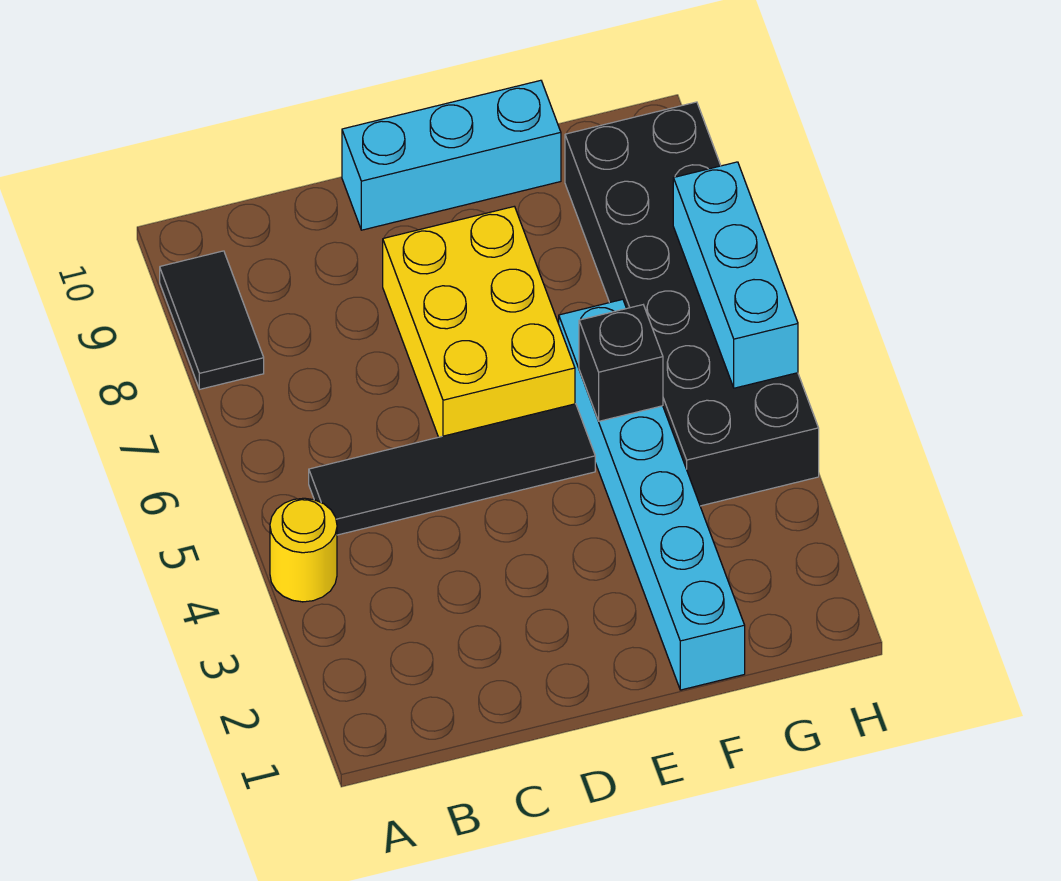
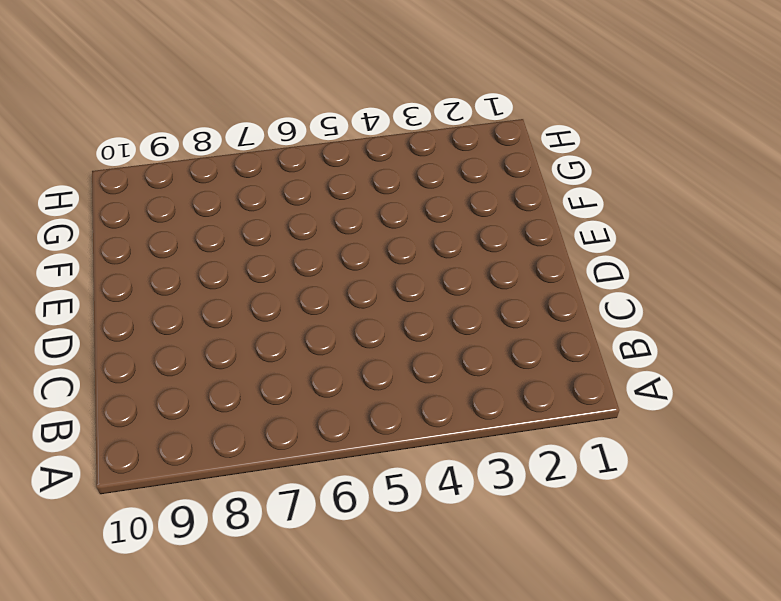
none -> yellow round brick A4 level 1
none -> black tile A8:A9 level 1

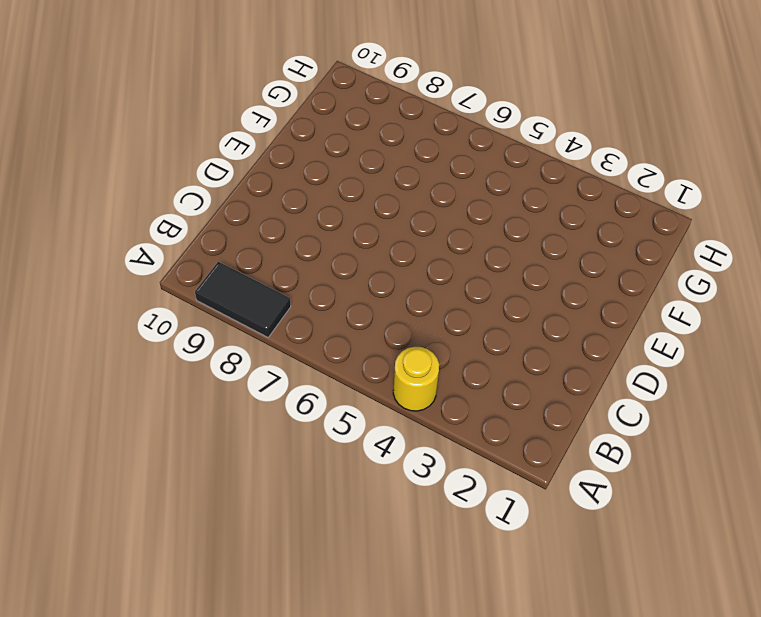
none -> black tile B5:E5 level 1
none -> yellow brick D6:E8 level 1

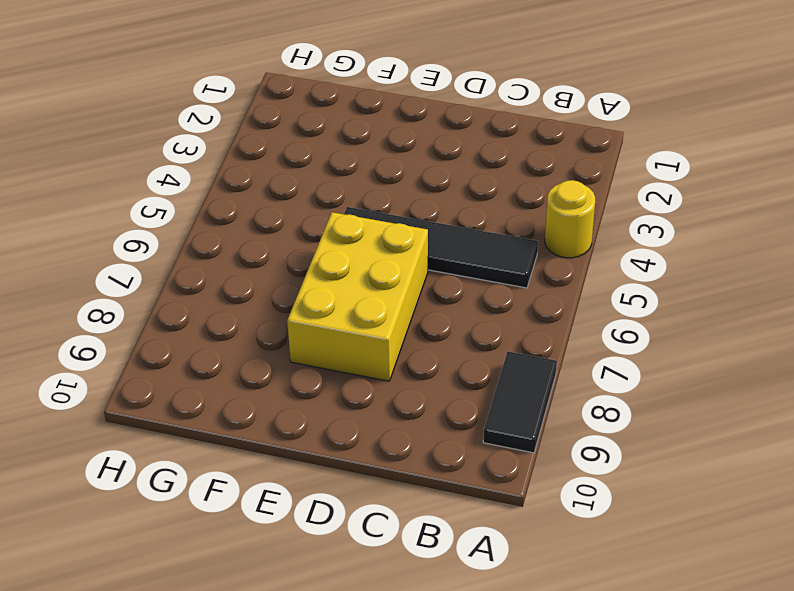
none -> cyan brick D10:F10 level 1
none -> cyan brick F1:F6 level 1

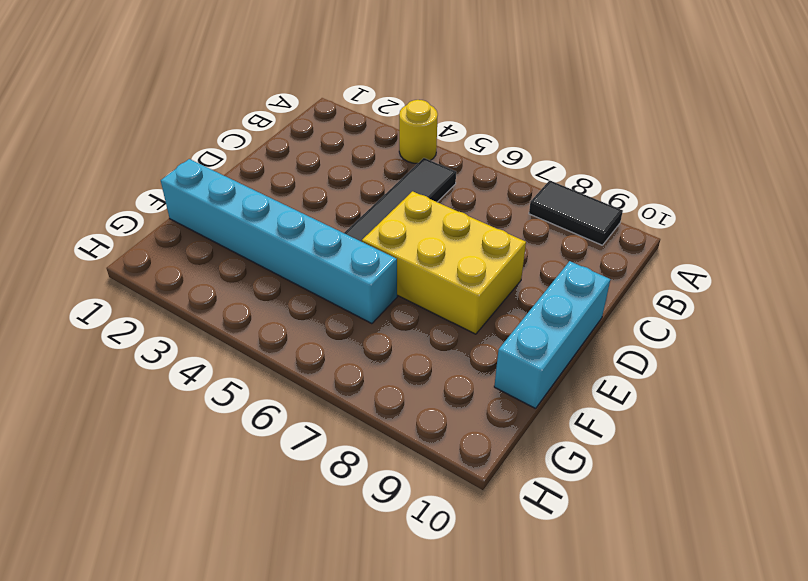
none -> black brick G4:H9 level 1
none -> black brick F5 level 2

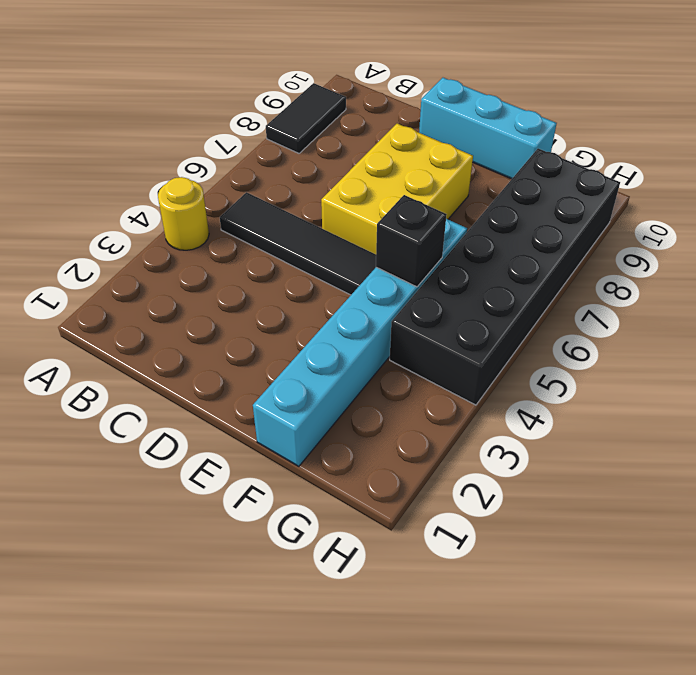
none -> cyan brick H5:H7 level 2

